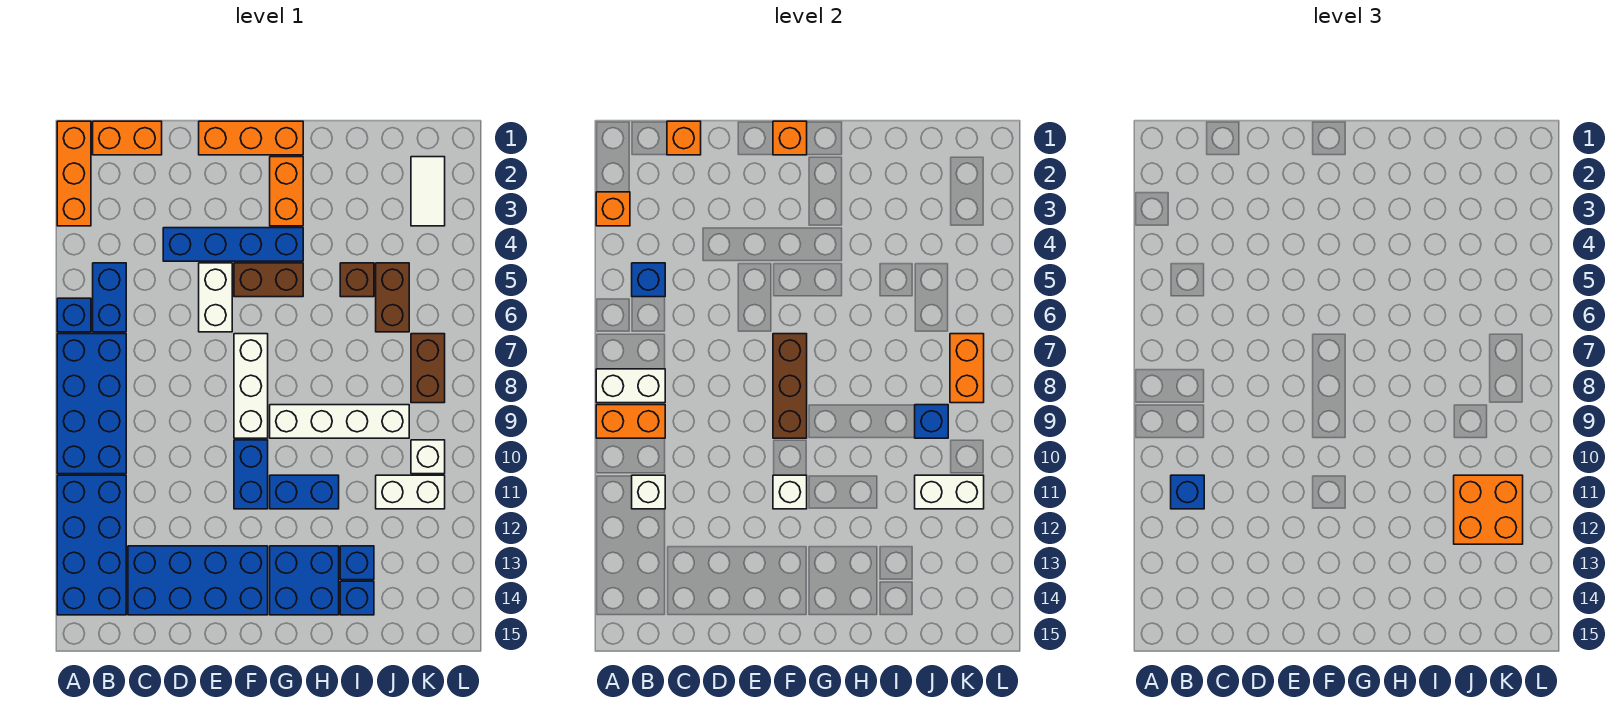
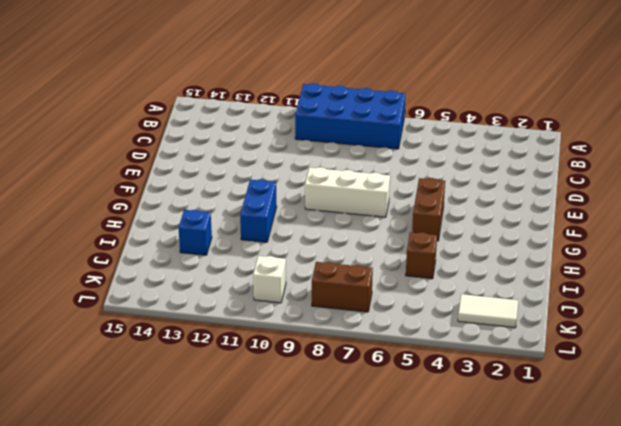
none -> orange brick A1:A3 level 1
none -> blue brick A6 level 1
none -> blue brick A11:B14 level 1
none -> orange brick B1:C1 level 1

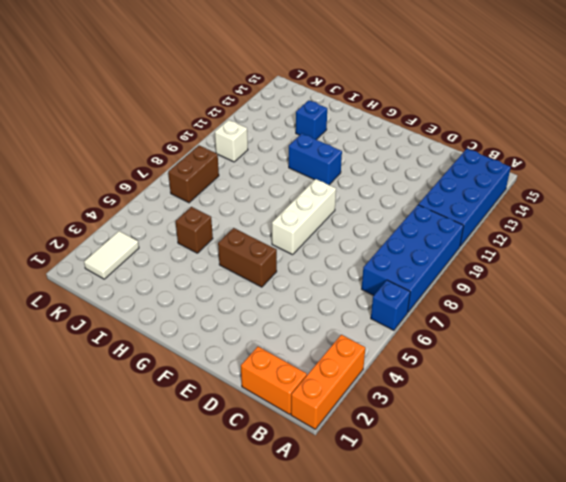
none -> blue brick B5:B6 level 1
none -> blue brick C13:F14 level 1
none -> blue brick D4:G4 level 1
none -> orange brick E1:G1 level 1

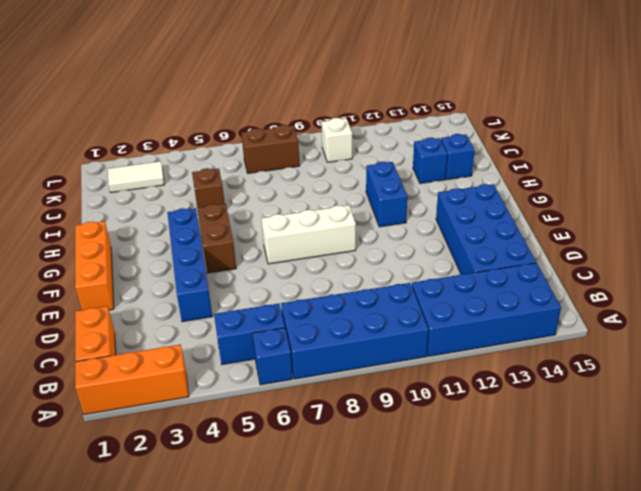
none -> white brick E5:E6 level 1
none -> blue brick F10:F11 level 1
none -> orange brick G2:G3 level 1
none -> white brick G9:J9 level 1

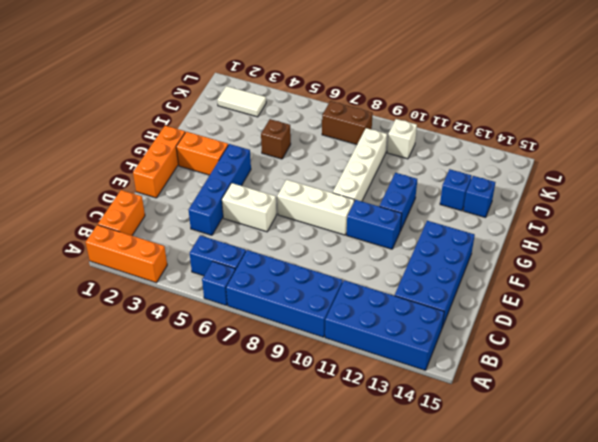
none -> brown brick F5:G5 level 1
none -> blue brick G13:H14 level 1
none -> brown brick J5:J6 level 1
none -> white brick J11:K11 level 1

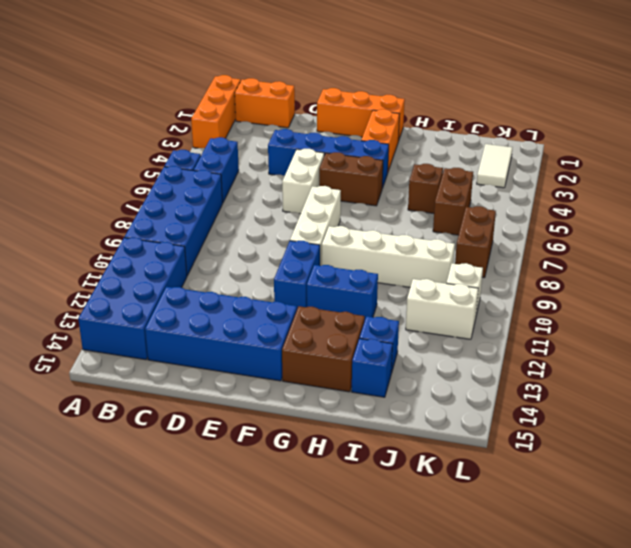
brown brick G13:H14 level 1 -> blue brick G13:H14 level 1
none -> orange brick A3 level 2
none -> white brick A8:B8 level 2
none -> orange brick A9:B9 level 2
none -> blue brick B5 level 2

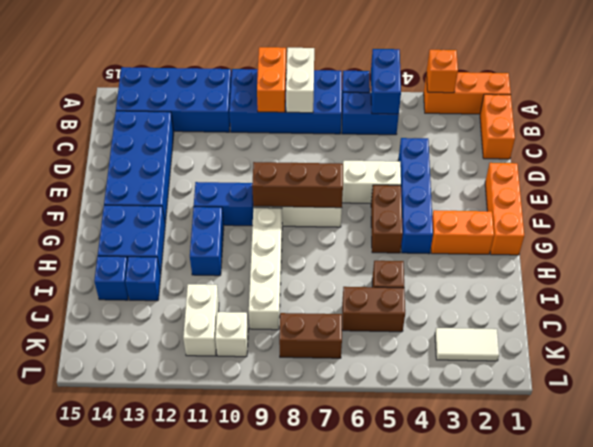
blue brick A5:B5 level 2 -> blue brick B5 level 2
none -> white brick B11 level 2
none -> orange brick C1 level 2
none -> orange brick F1 level 2
none -> white brick F11 level 2

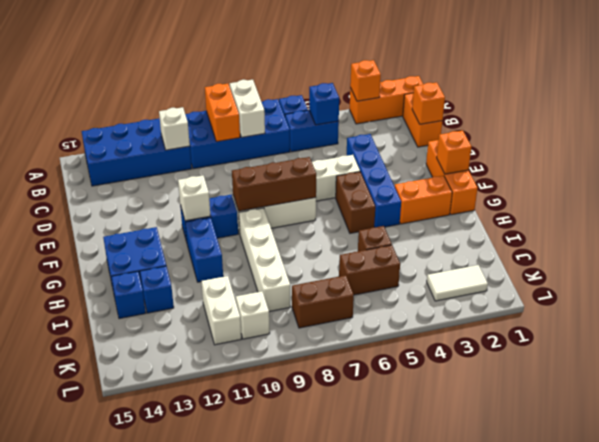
none -> blue brick C13:F14 level 1
none -> blue brick J9 level 2
none -> white brick J11:K11 level 2
none -> orange brick K7:K8 level 2

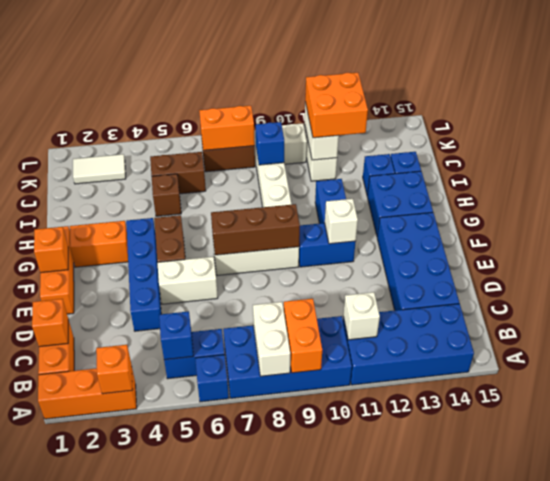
none -> blue brick B11 level 3

